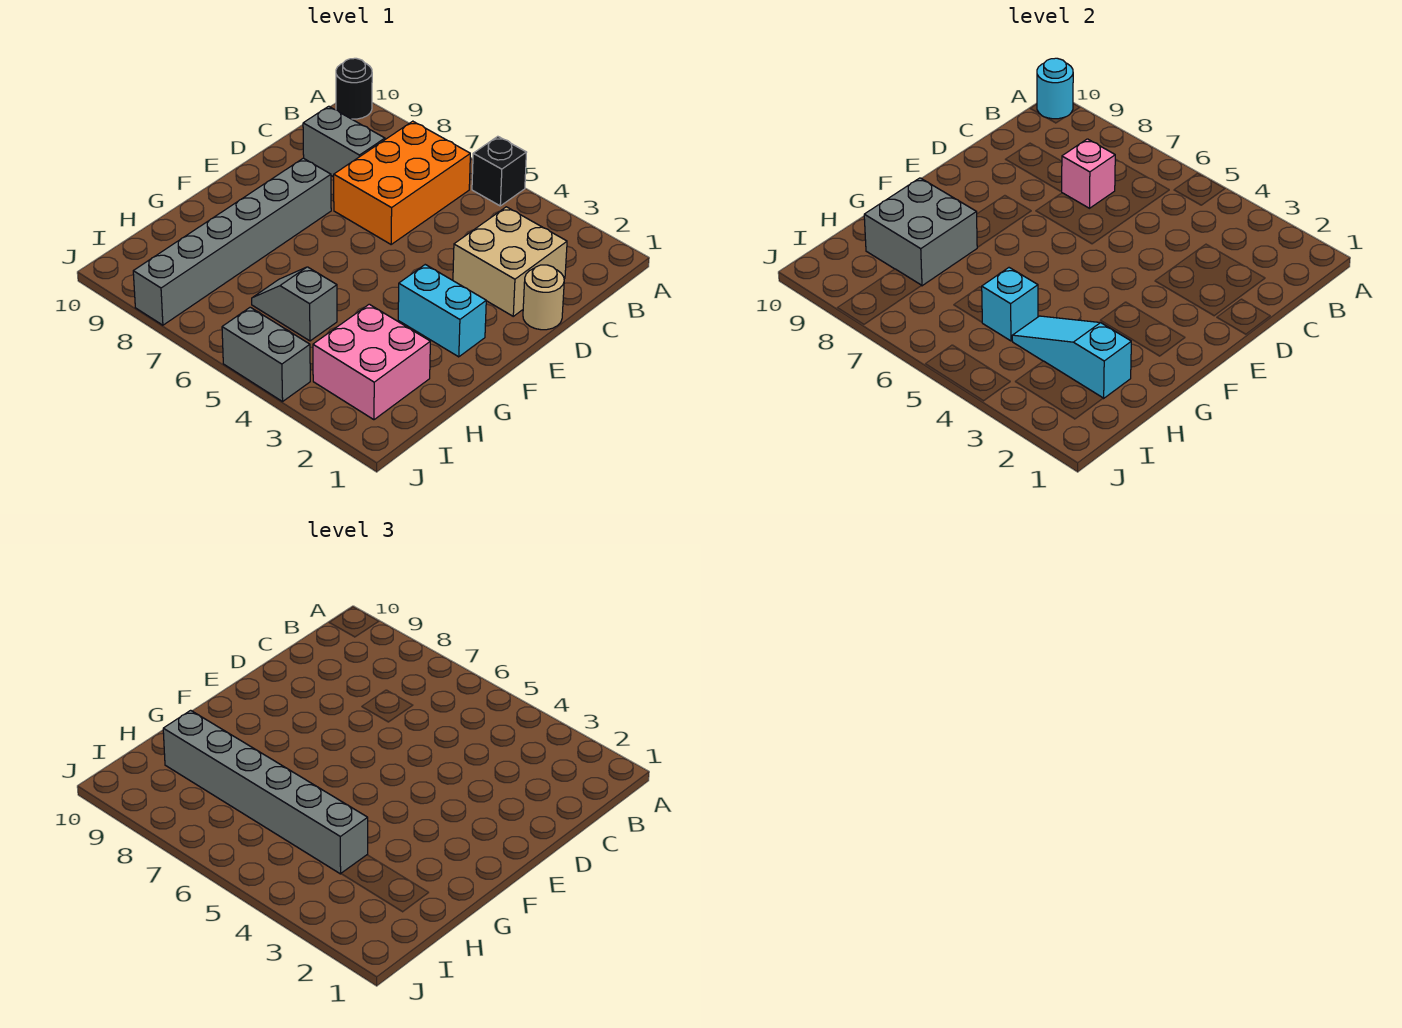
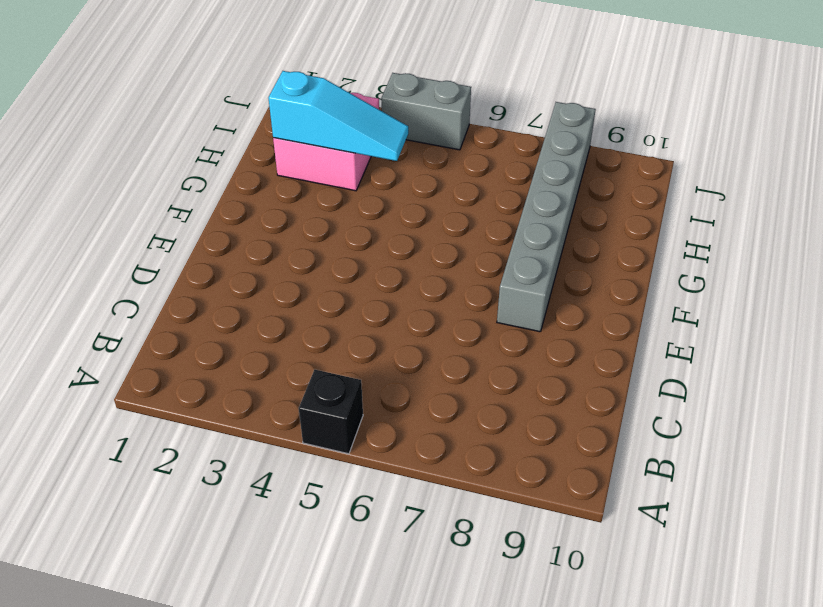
none -> black round brick A10 level 1
none -> orange brick B6:D7 level 1
none -> tan brick C2:D3 level 1

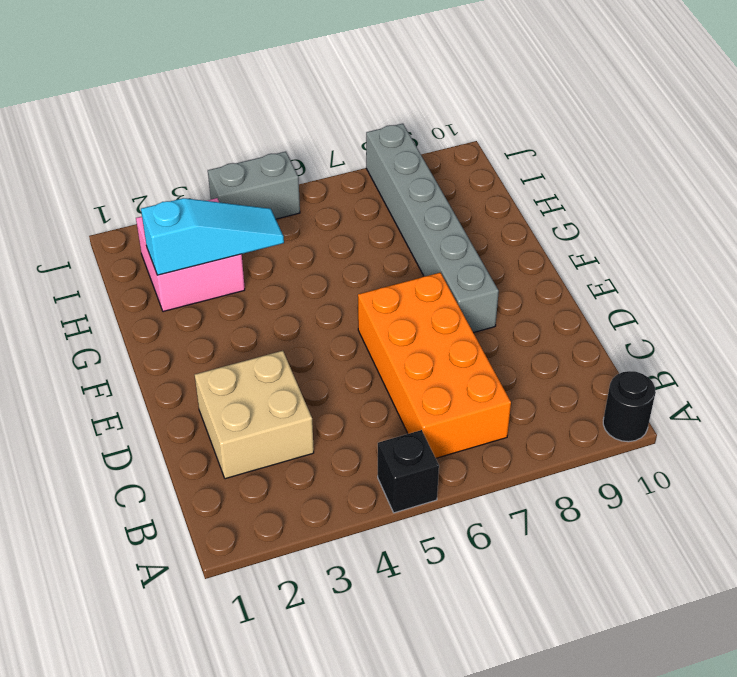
orange brick B6:E7 level 1 -> orange brick B6:D7 level 1
none -> grey brick C8:C9 level 1
none -> tan round brick D1 level 1
none -> cyan brick F2:F3 level 1

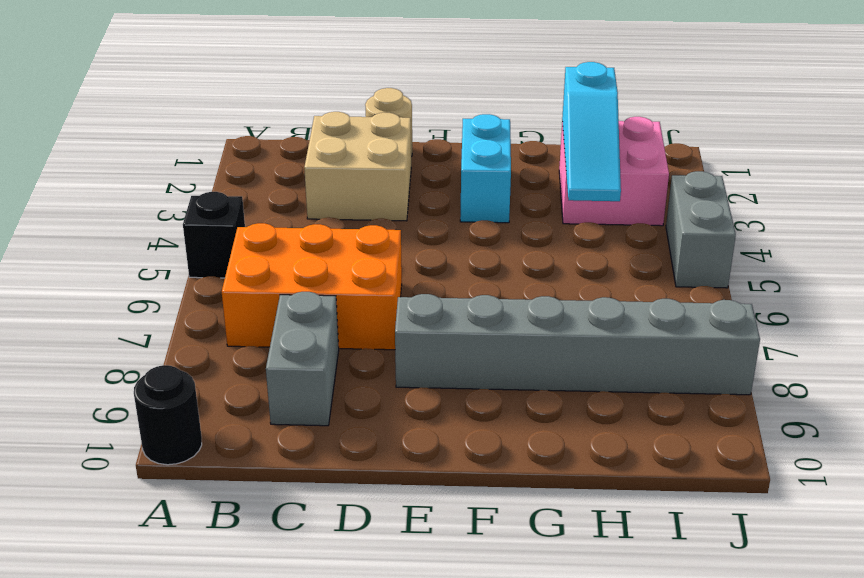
none -> grey slope H5:H6 level 1 top 5
none -> cyan round brick A10 level 2
none -> pink brick C7 level 2

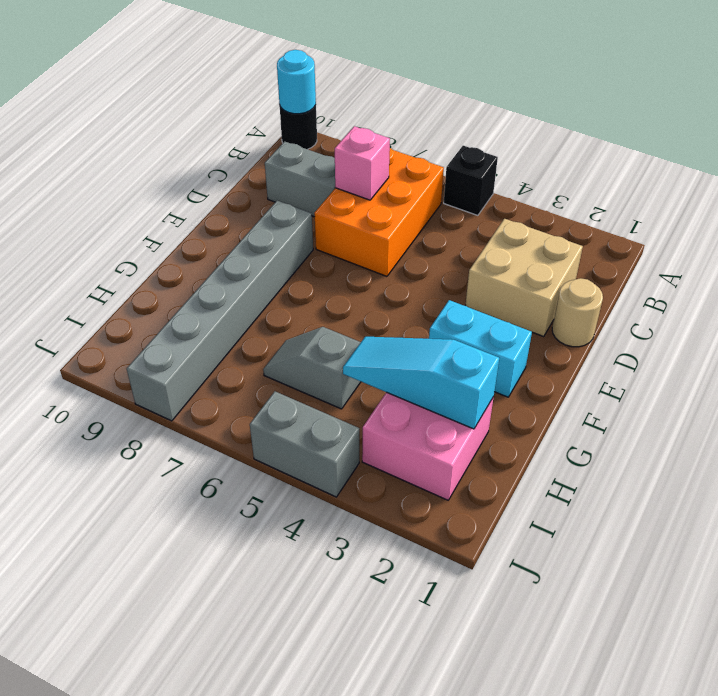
none -> grey brick G8:H9 level 2
none -> cyan brick H5 level 2
none -> grey brick H4:H9 level 3

